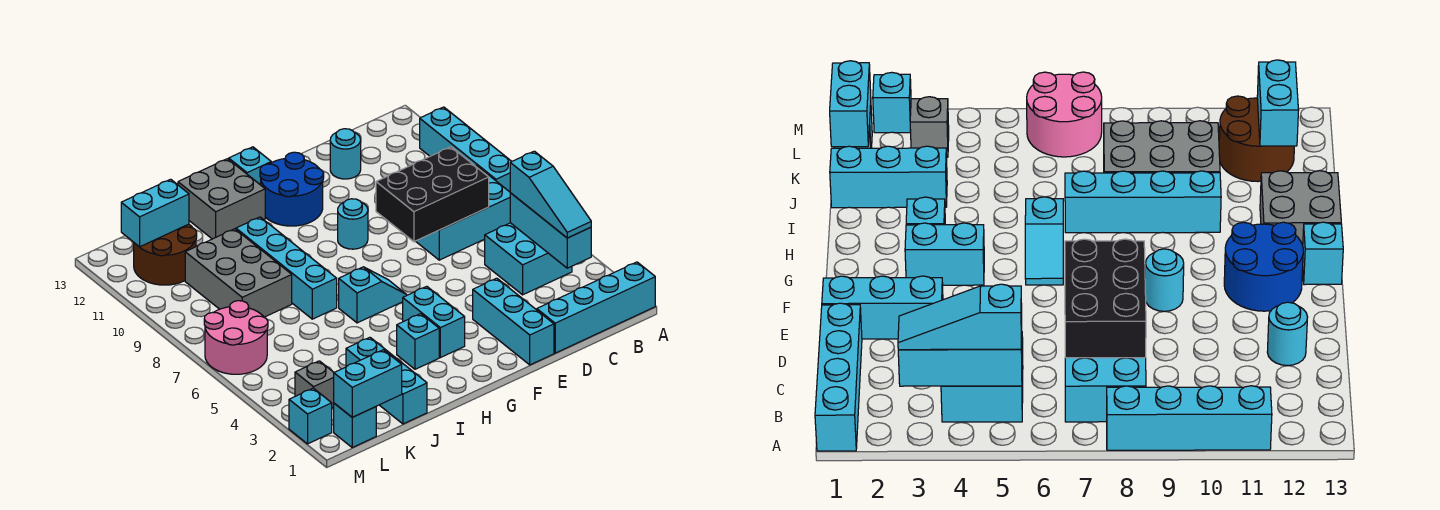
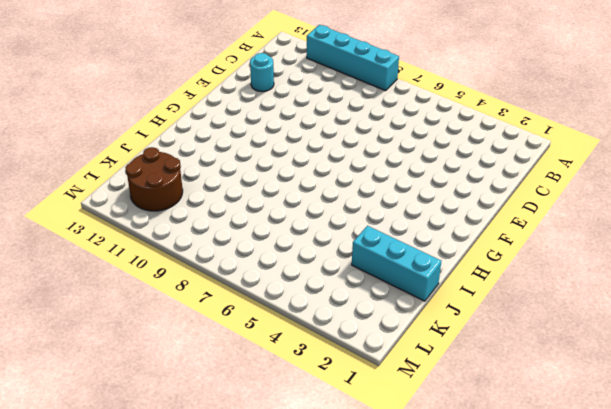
none -> cyan brick A1:D1 level 1
none -> cyan brick B4:C5 level 1
none -> cyan brick B7:D8 level 1

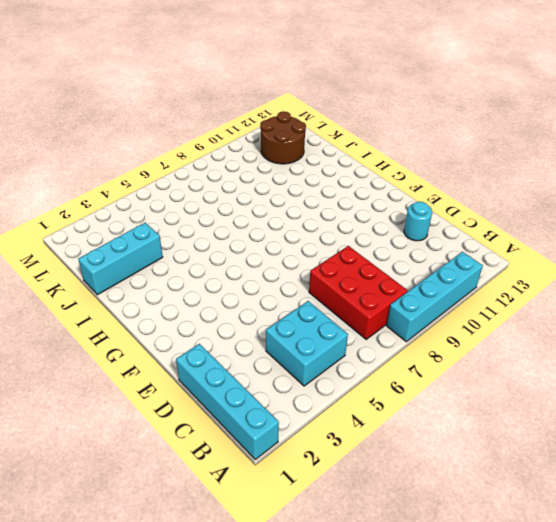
red brick B7:D8 level 1 -> cyan brick B7:D8 level 1
none -> cyan brick E1:E3 level 1
none -> cyan round brick F9 level 1
none -> blue round brick F11:G12 level 1

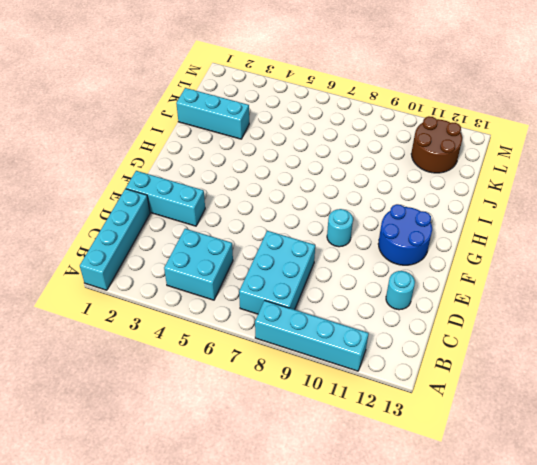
none -> cyan brick G3:G4 level 1
none -> cyan slope G6:H6 level 1 top H
none -> cyan brick G13 level 1

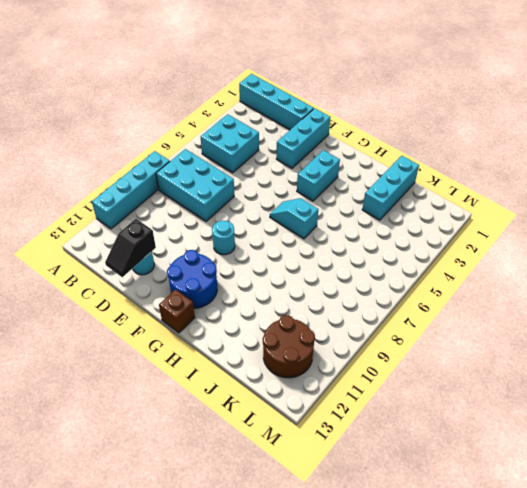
black slope D12:D13 level 2 top 12 -> none
brown brick G13 level 1 -> cyan brick G13 level 1
none -> cyan brick H3 level 1
none -> grey brick H12:I13 level 1
none -> cyan brick I7:I10 level 1

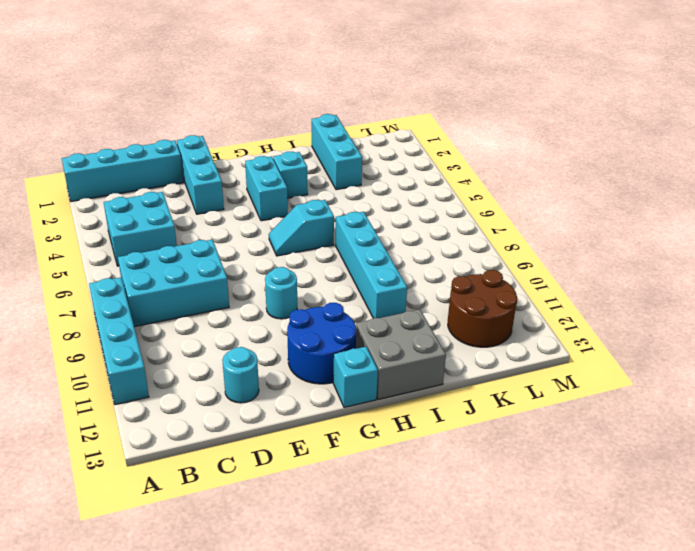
none -> grey brick J8:K10 level 1
none -> cyan brick L1 level 1
none -> grey brick L3 level 1

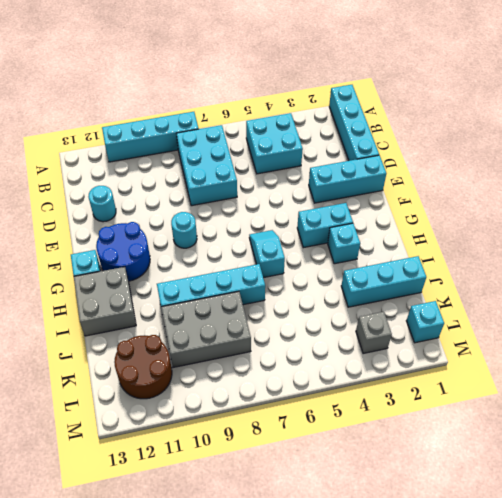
none -> pink round brick L6:M7 level 1
none -> cyan brick M2 level 1
none -> cyan brick B3:B5 level 2

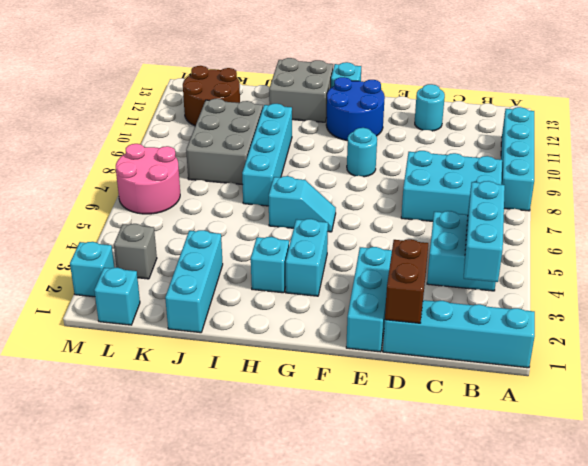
brown brick D1:D2 level 2 -> none
none -> black brick C7:E8 level 2
none -> cyan brick K1:L1 level 2
none -> cyan brick K12:L12 level 2

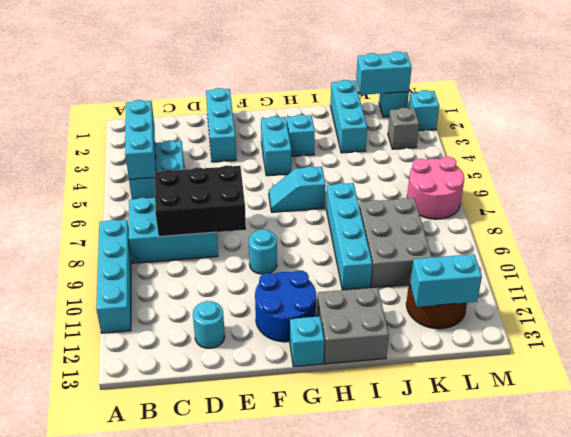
none -> cyan brick A1:D1 level 1
none -> cyan slope B3:B5 level 3 top 5

